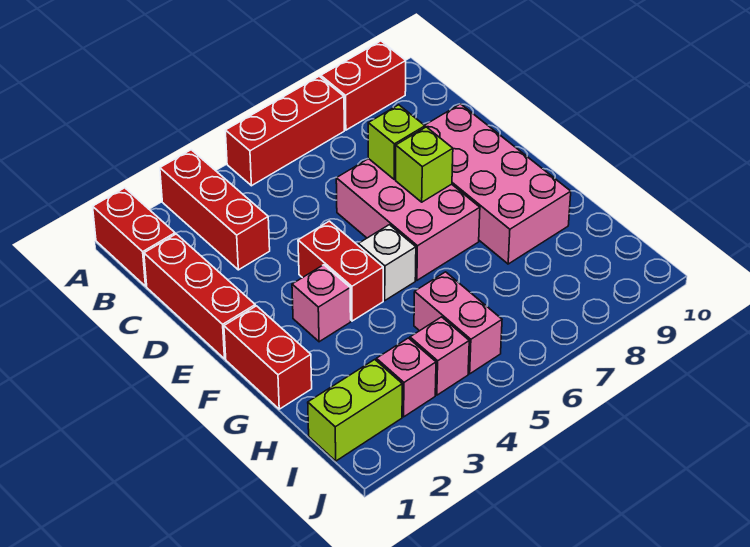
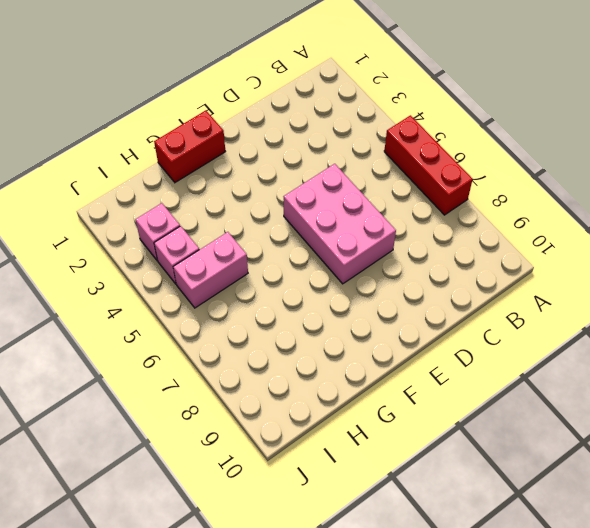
pink brick D5:E7 level 1 -> pink brick D6:F7 level 1
none -> red brick A1:B1 level 1
none -> red brick A3:C3 level 1
none -> red brick A8:A9 level 1

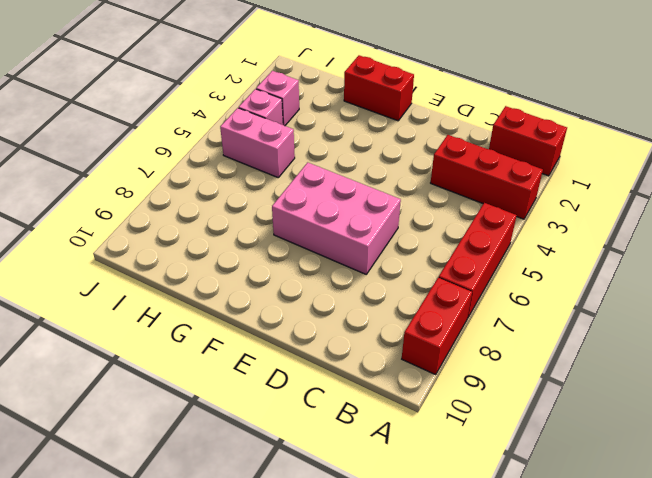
none -> red brick C1:E1 level 1
none -> pink brick D8:G9 level 1
none -> red brick E4:F4 level 1

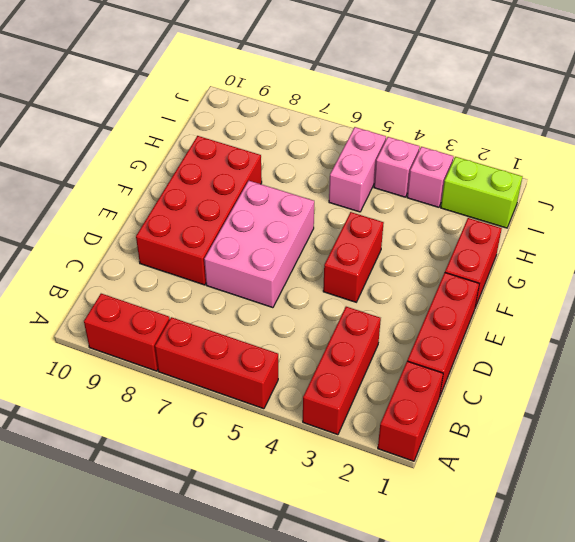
red brick D8:G9 level 1 -> pink brick D8:G9 level 1
none -> pink brick F3 level 1
none -> white brick F5 level 1
none -> lime brick D7 level 2

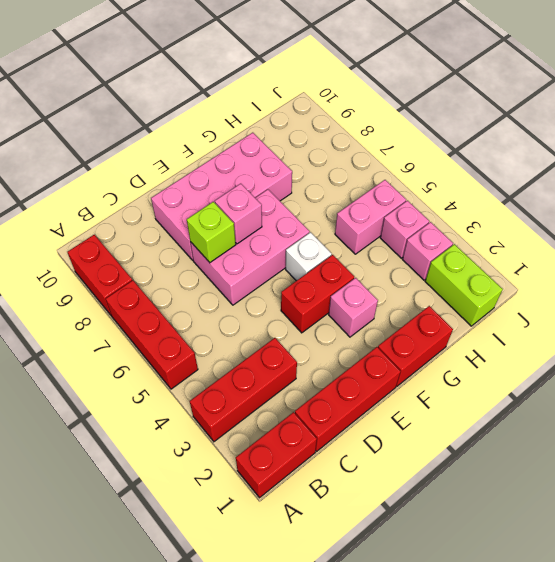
pink brick E7 level 2 -> lime brick E7 level 2

